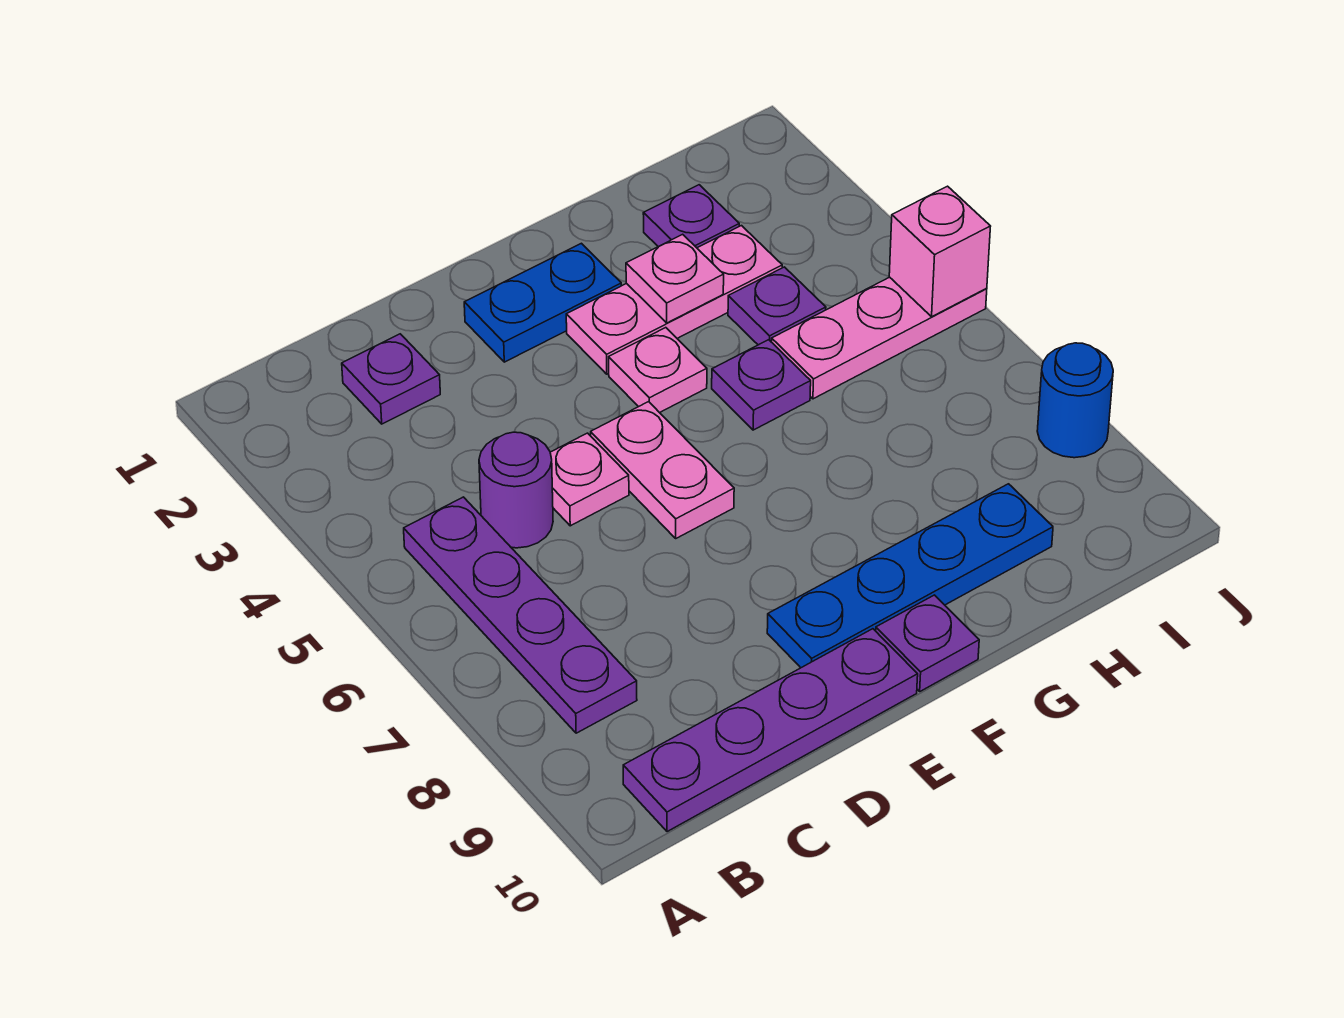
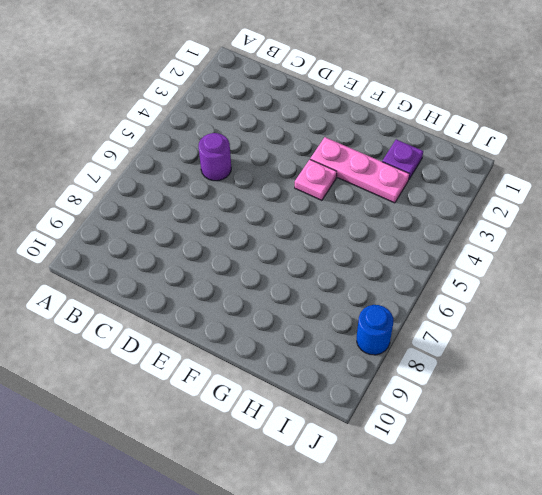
none -> purple plate B5:B8 level 1
none -> purple plate B10:E10 level 1
none -> purple plate C2 level 1

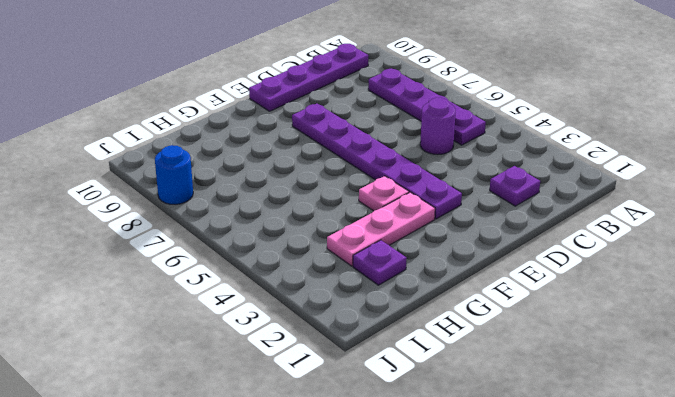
purple plate E3:E8 level 1 -> pink plate E5:E6 level 1
none -> pink plate D5 level 1
none -> blue plate E2:F2 level 1
none -> blue plate E9:H9 level 1

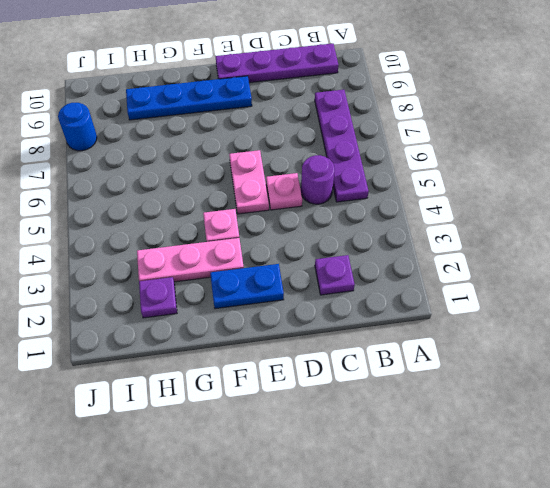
none -> purple plate F10 level 1
none -> purple plate G5 level 1
none -> purple plate H4 level 1

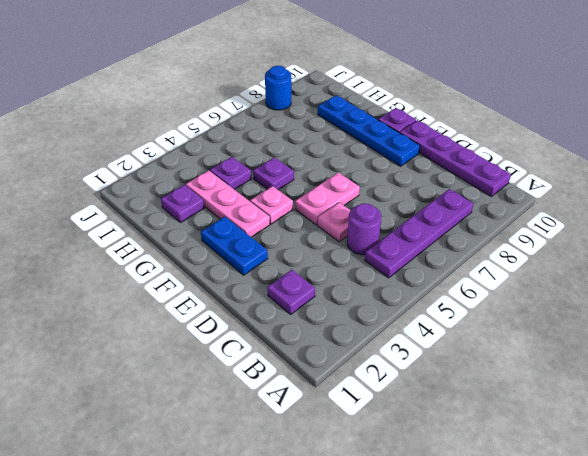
none -> pink plate H5:J5 level 1
none -> pink plate G3 level 2
none -> pink brick J5 level 2

